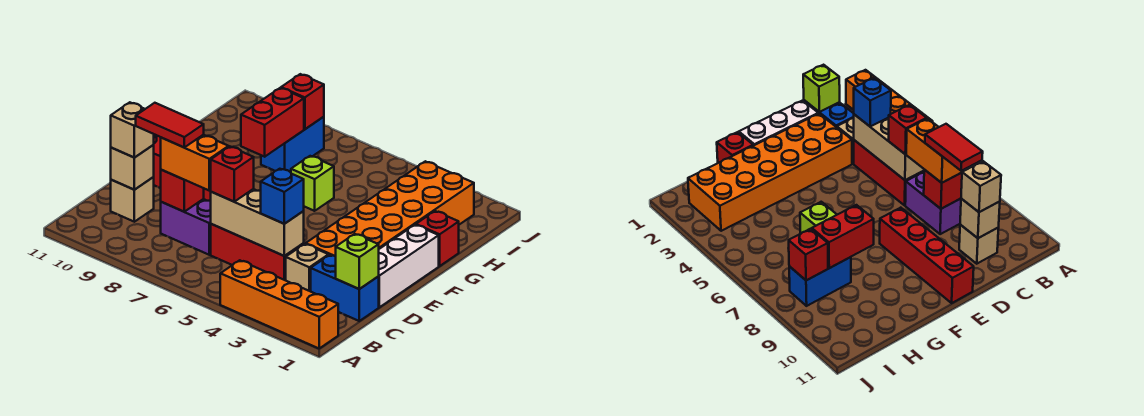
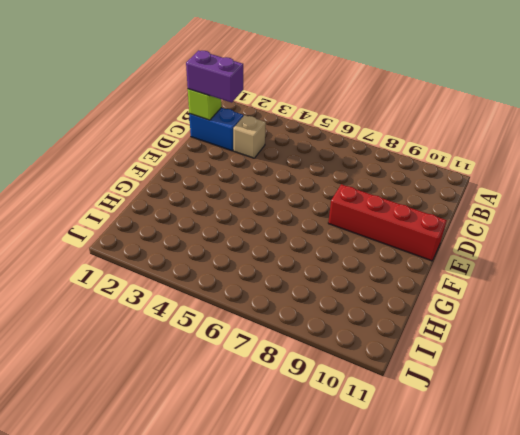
purple brick C1:C2 level 3 -> purple brick C7:C8 level 1
none -> orange brick A1:A4 level 1
none -> red brick C4:C6 level 1
none -> tan brick C10 level 1

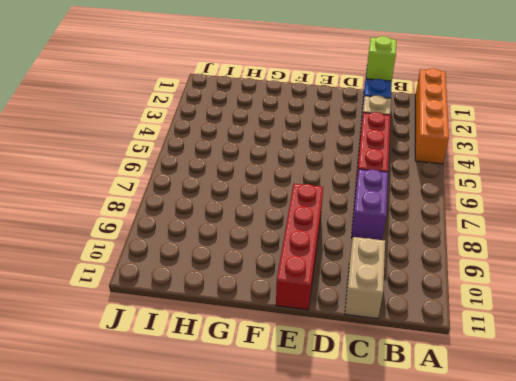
tan brick C10:C11 level 1 -> tan brick C10 level 1
none -> white brick D1:F1 level 1
none -> orange brick D2:I3 level 1
none -> red brick G1 level 1

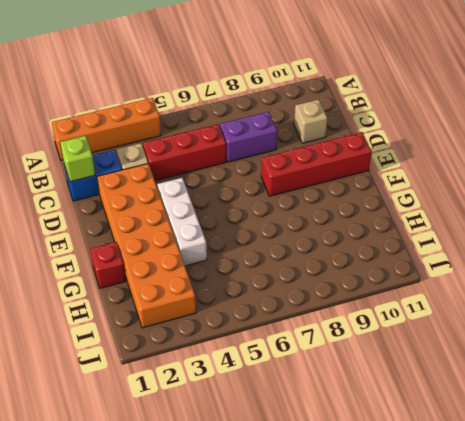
white brick E4:G4 level 1 -> white brick D1:F1 level 1
none -> lime brick G6 level 1
none -> blue brick H8:I8 level 1
none -> tan brick C4:C6 level 2

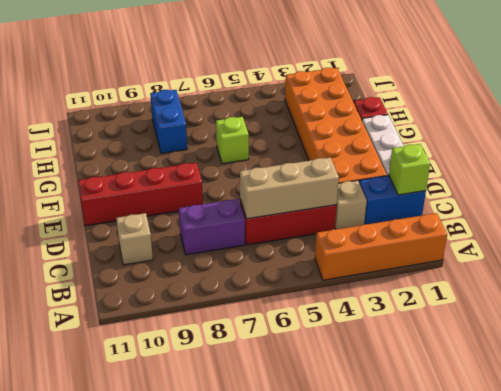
none -> red brick C8 level 2
none -> tan brick C10 level 2
none -> red brick G8:H8 level 2

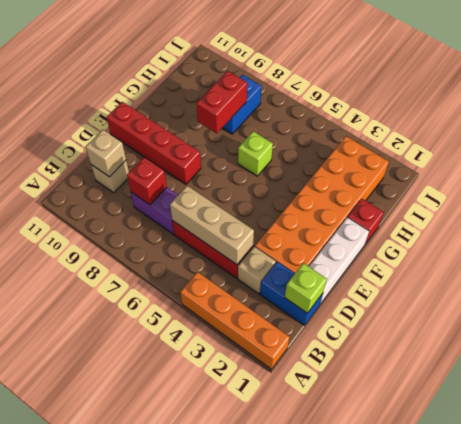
none -> red brick I8 level 2
none -> blue brick C4 level 3
none -> red brick C6 level 3

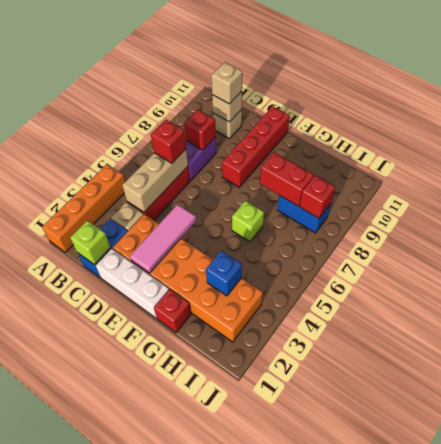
pink tile E2:E4 level 2 -> none
blue brick H3 level 2 -> blue brick C4 level 3
none -> orange brick C7:C8 level 3
none -> red tile C8:C9 level 4

